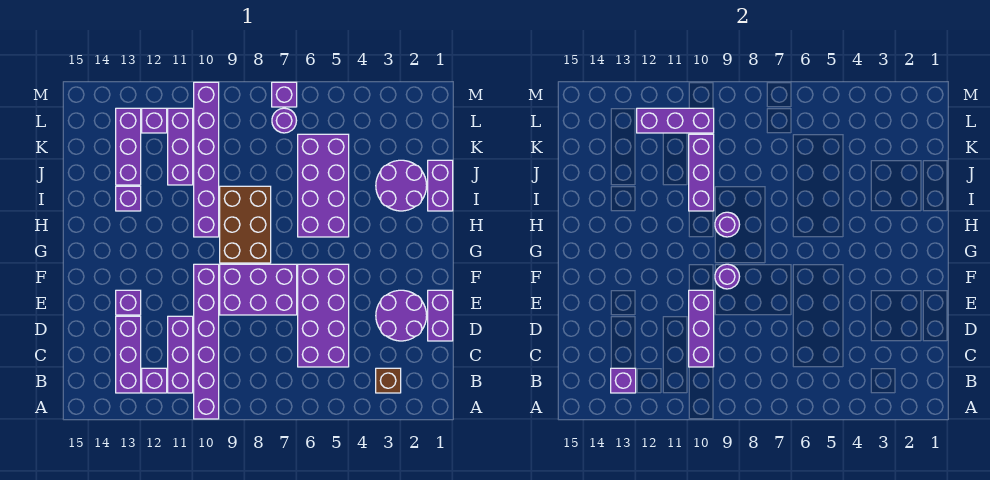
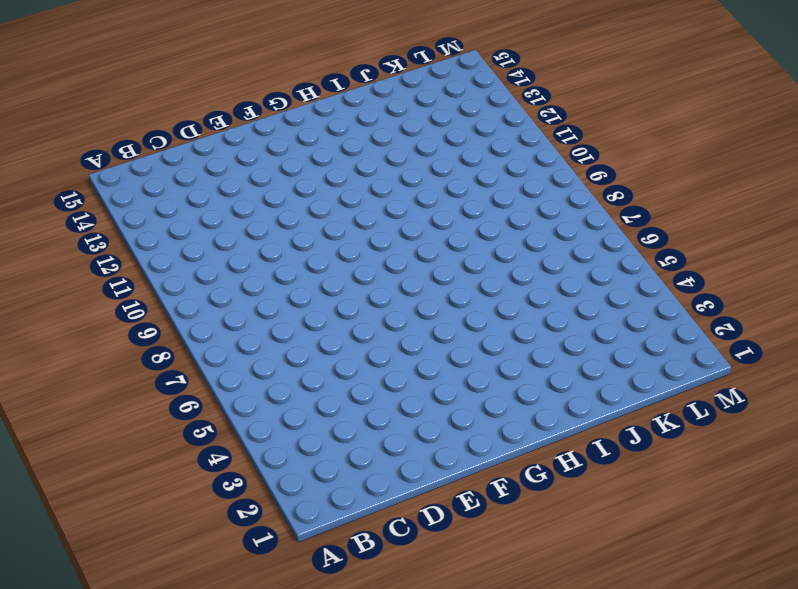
none -> purple brick A10:F10 level 1
none -> brown brick B3 level 1
none -> purple brick B11:D11 level 1

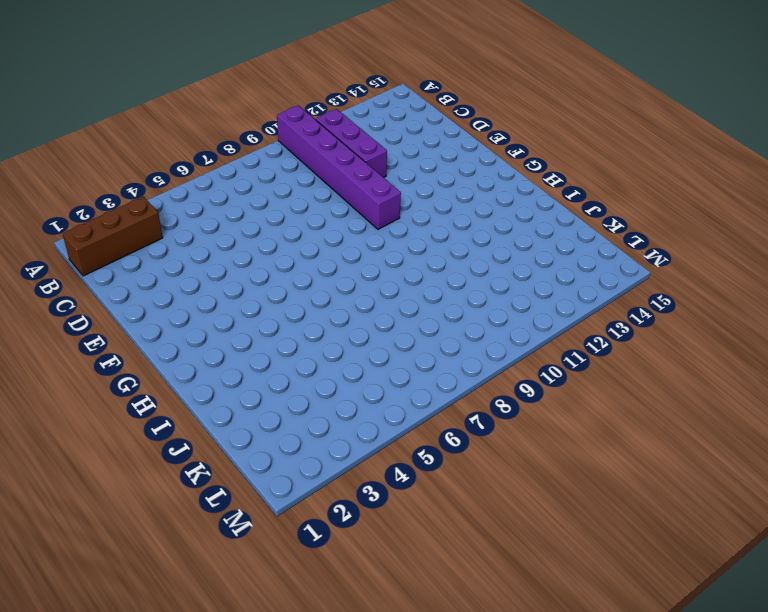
brown brick B1:B3 level 1 -> brown brick B3 level 1
none -> purple brick B12 level 1
none -> purple brick B13:D13 level 1
none -> purple brick C5:F6 level 1

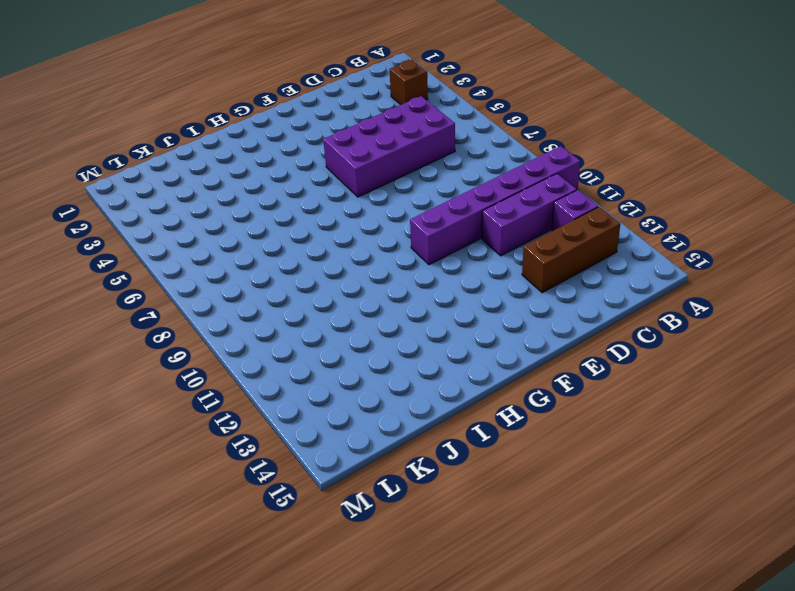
brown brick B13:D13 level 1 -> purple brick B13:D13 level 1
none -> purple brick D1:E1 level 1
none -> purple round brick D2:E3 level 1
none -> purple brick E7:F9 level 1

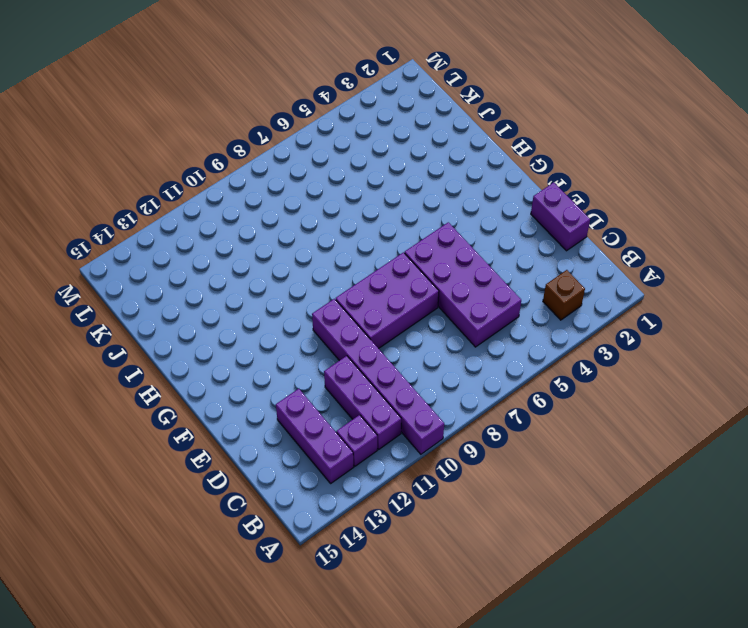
none -> purple round brick D2:E3 level 1
none -> purple brick E13 level 1
none -> brown brick G8:I9 level 1

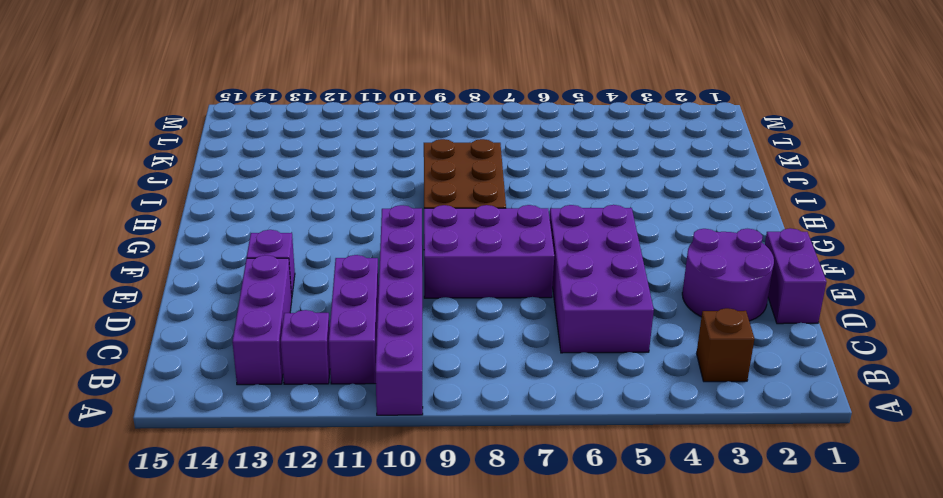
none -> purple brick H5:K6 level 1
none -> purple brick H10:M10 level 1
none -> purple brick I1:J1 level 1

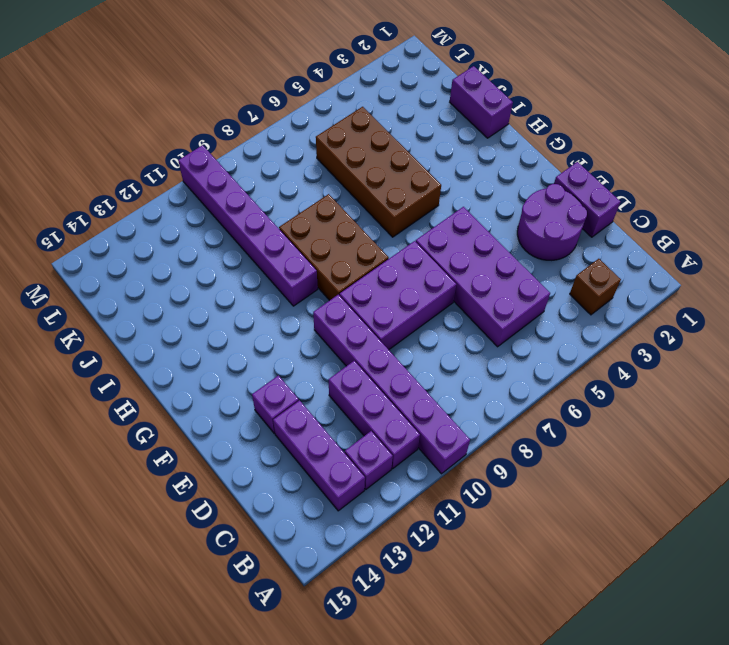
brown brick H5:K6 level 1 -> purple brick H5:K6 level 1
none -> purple round brick I2:J3 level 1
none -> purple brick I13 level 1
none -> purple brick J11:L11 level 1

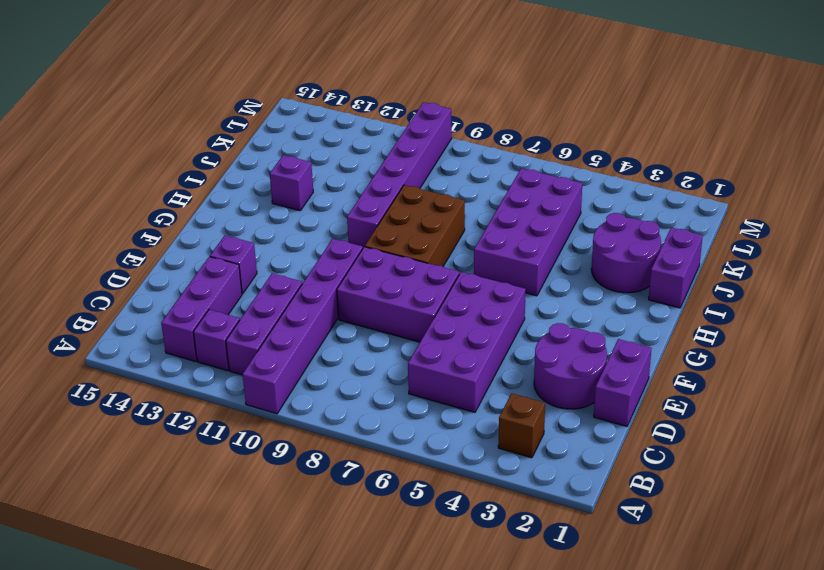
none -> purple brick J11:L11 level 1
none -> purple brick J13:L13 level 1
none -> purple round brick L7 level 1

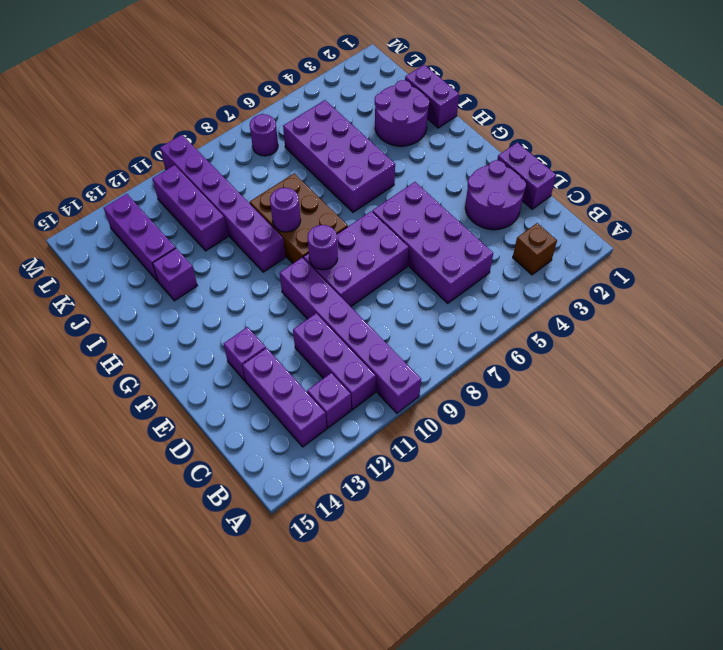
none -> purple brick L12 level 1
none -> purple brick M7 level 1
none -> purple brick B13 level 2

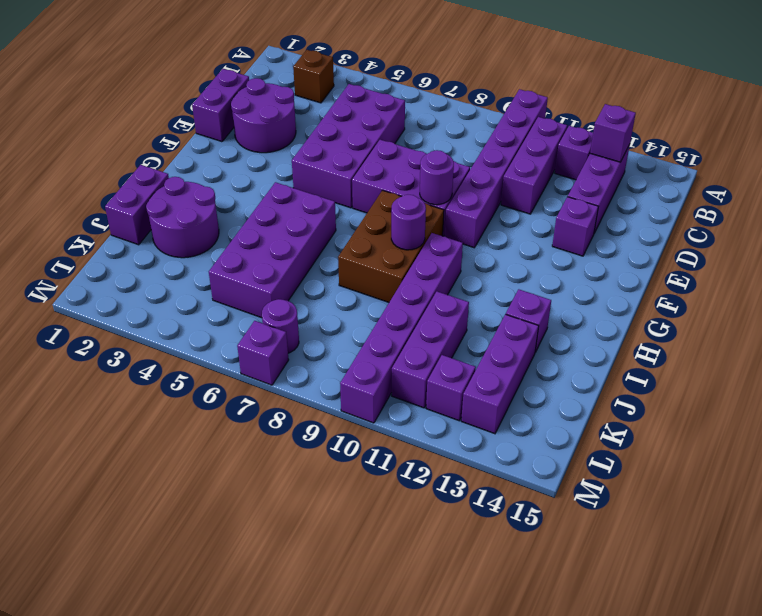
none -> purple brick C10:E10 level 2
none -> purple brick I10:K10 level 2
none -> purple brick L10:L12 level 2

